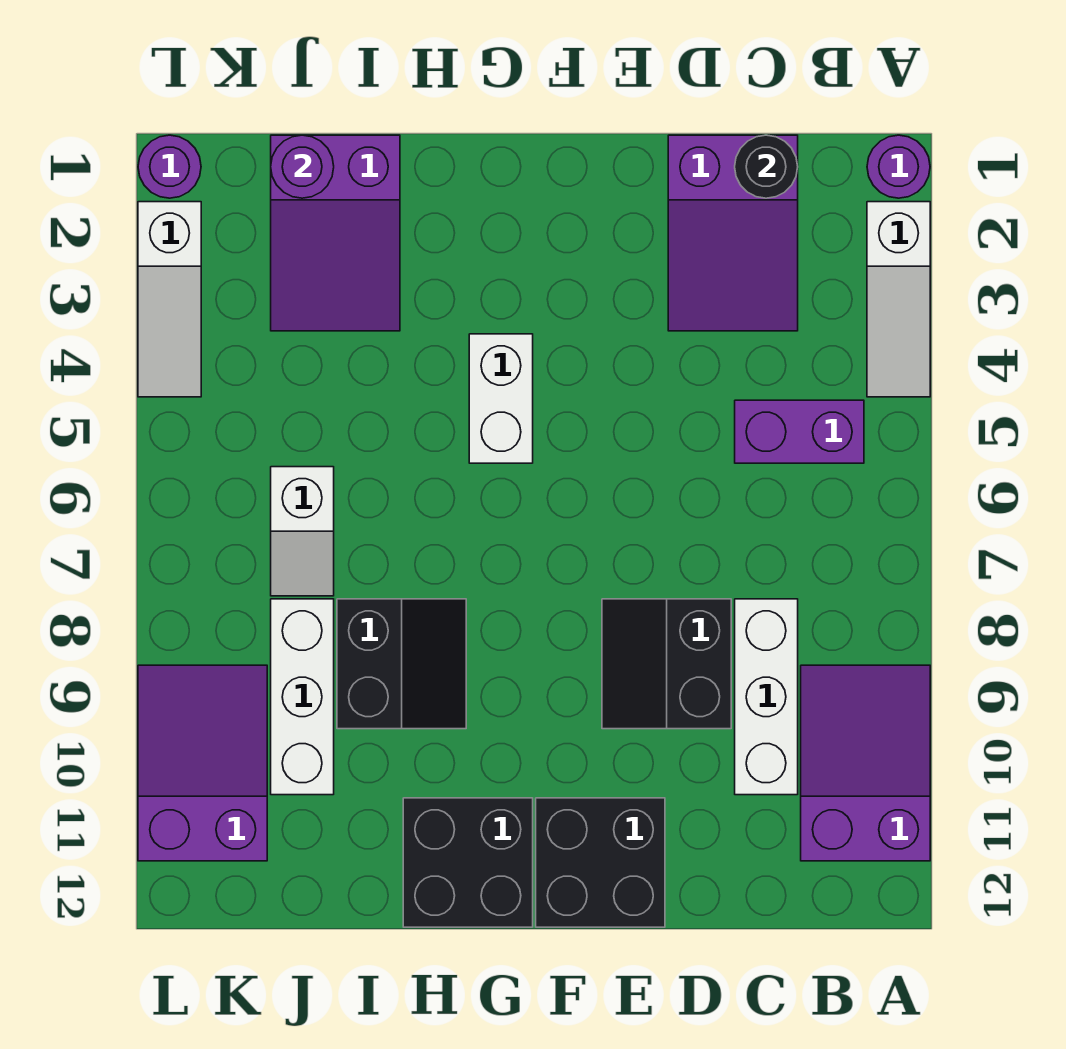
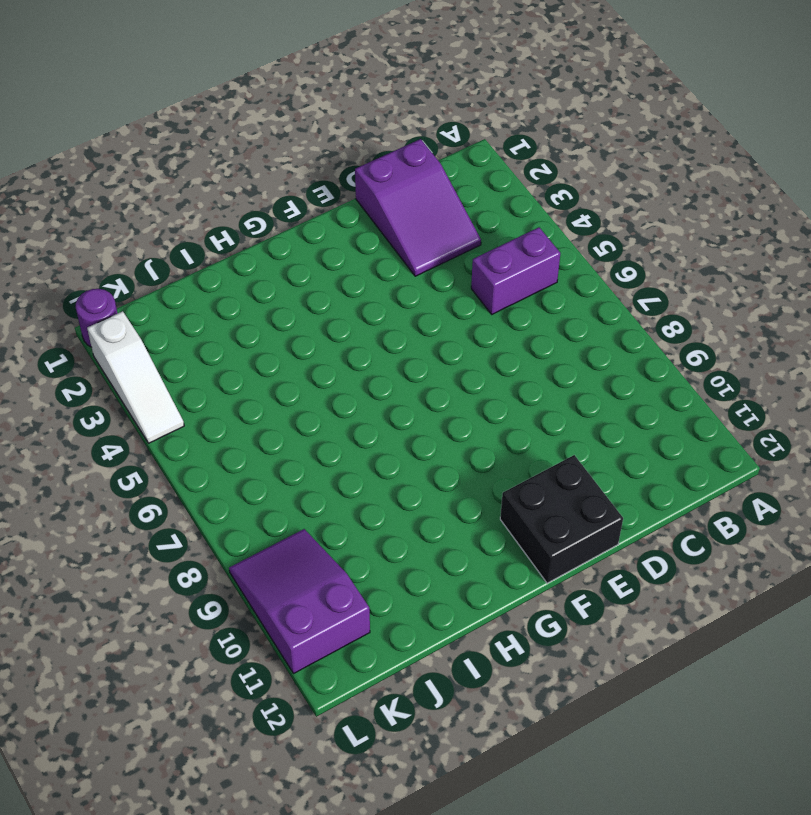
none -> purple round brick A1 level 1
none -> white slope A2:A4 level 1 top 2
none -> purple slope A9:B11 level 1 top 11

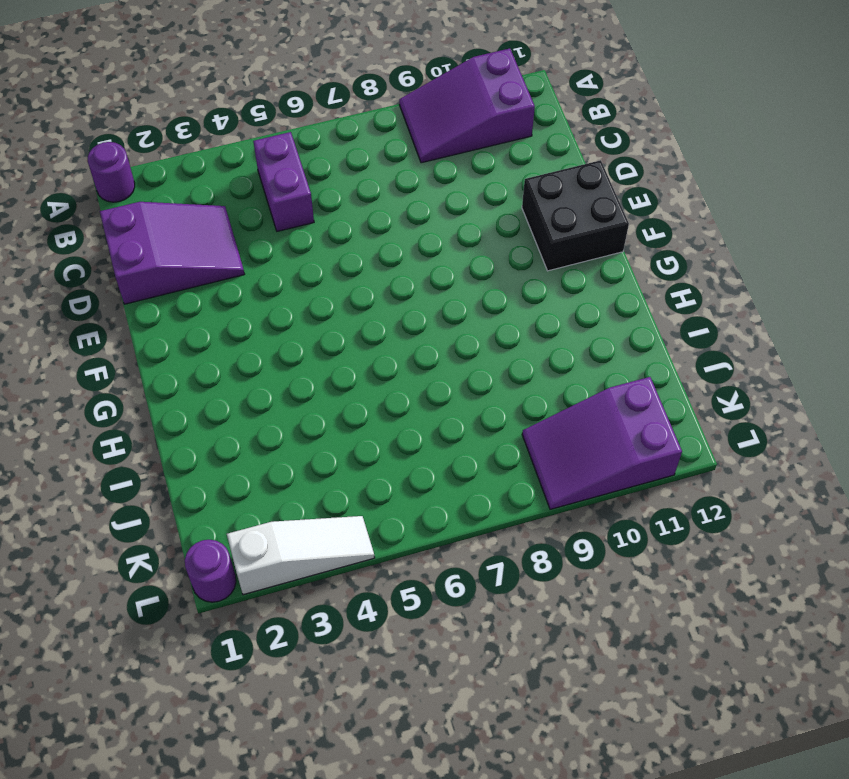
none -> white slope A2:A4 level 1 top 2
none -> white brick C8:C10 level 1
none -> black slope D8:E9 level 1 top D

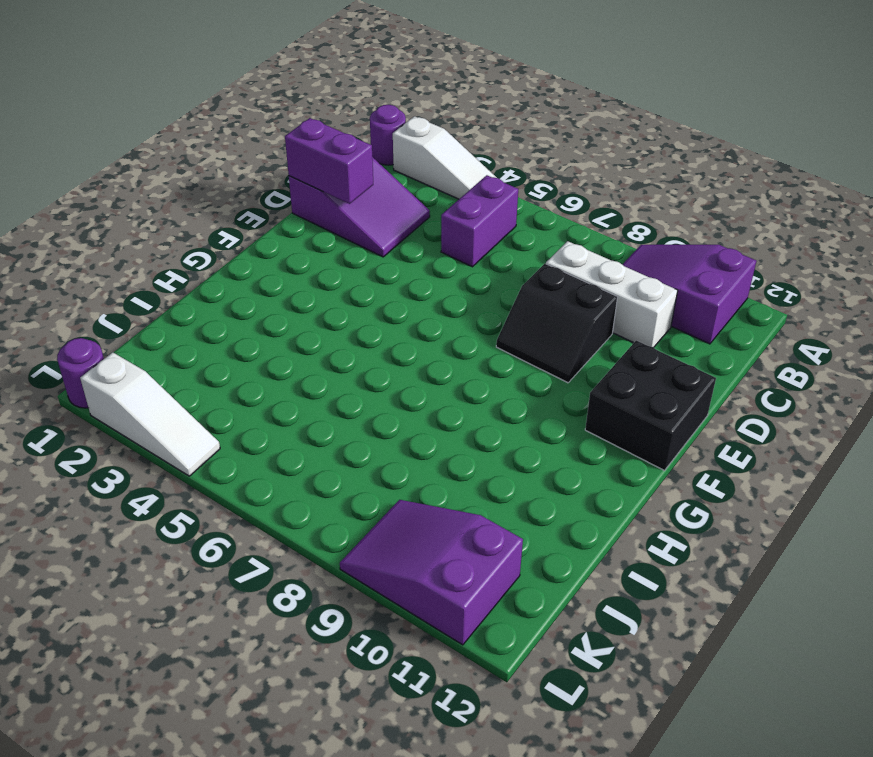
purple brick D1:D2 level 2 -> none
none -> white brick G4:G5 level 1
none -> black brick G11:H12 level 1
none -> black slope H8:I9 level 1 top I

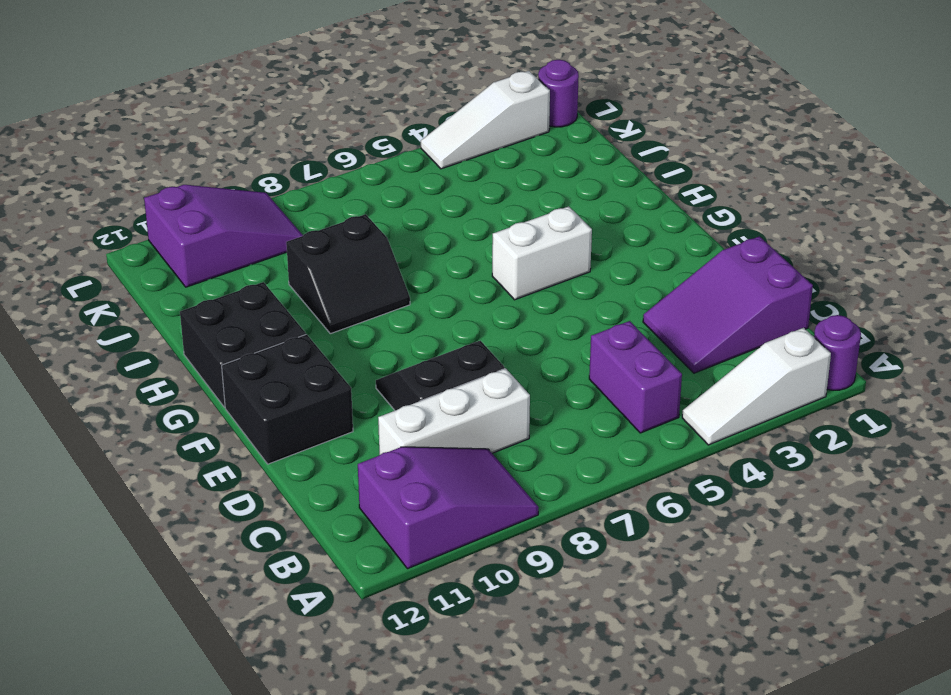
none -> purple slope I1:J3 level 1 top 1
none -> white slope J6:J7 level 1 top 6
none -> white brick J8:J10 level 1

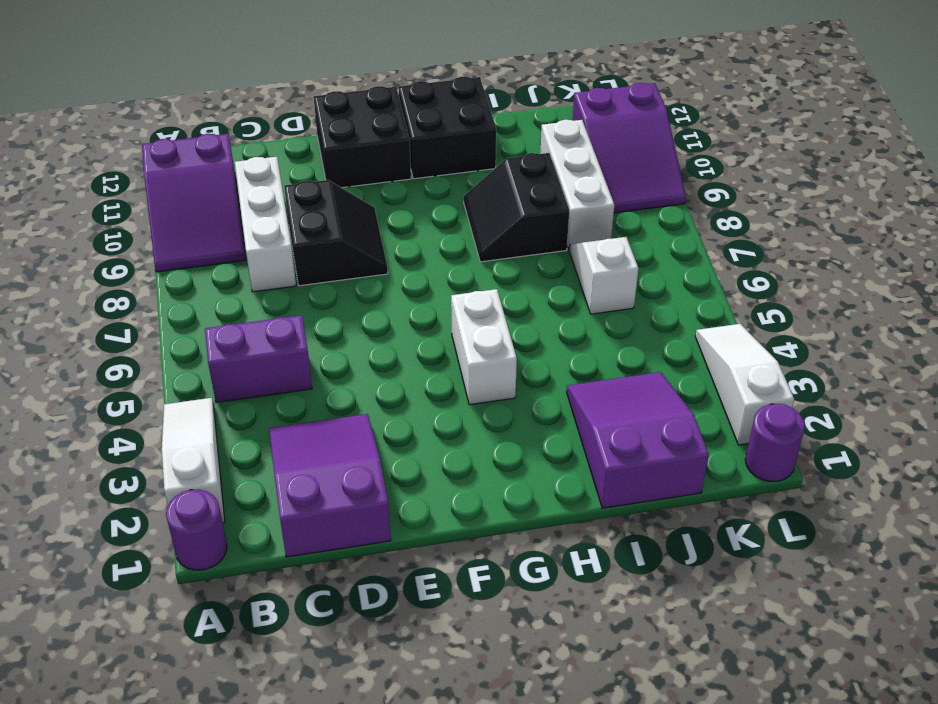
none -> black round brick C1 level 2
none -> purple round brick J1 level 2

